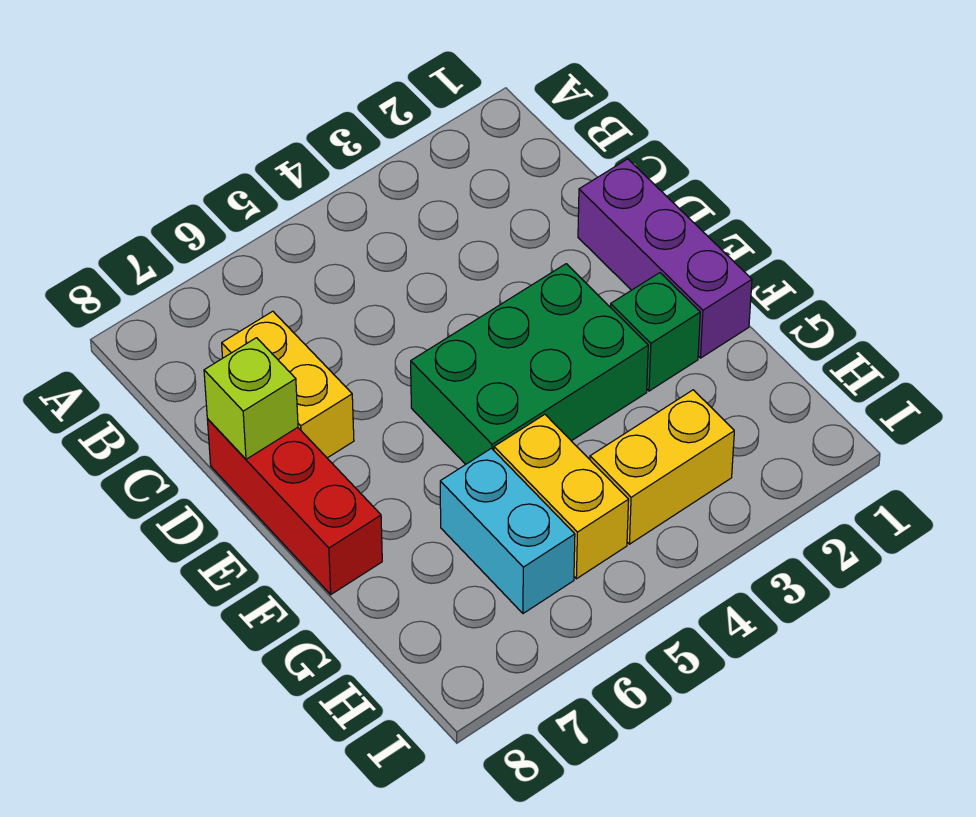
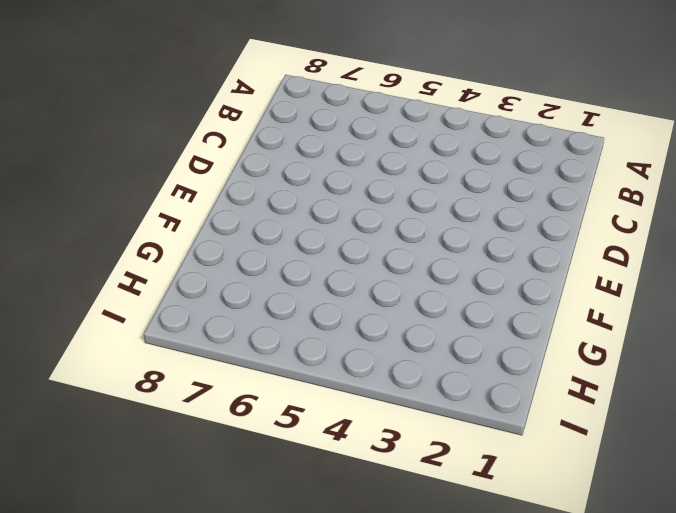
none -> yellow brick C7:D7 level 1
none -> purple brick D1:F1 level 1

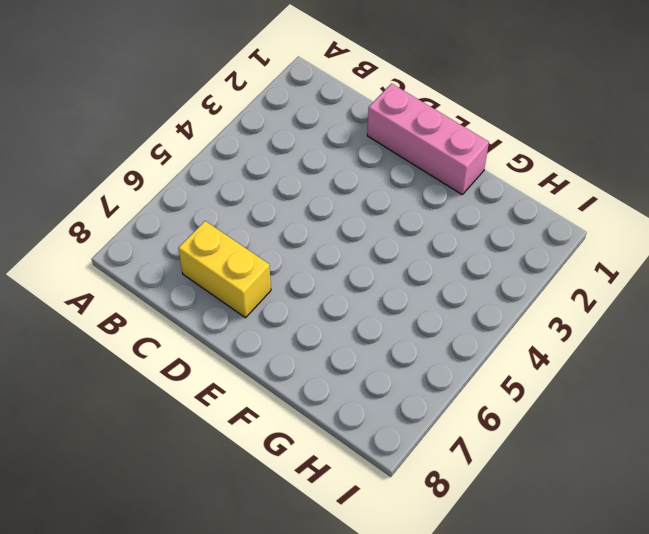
pink brick D1:F1 level 1 -> purple brick D1:F1 level 1
none -> red brick D8:F8 level 1
none -> green brick E3:F5 level 1

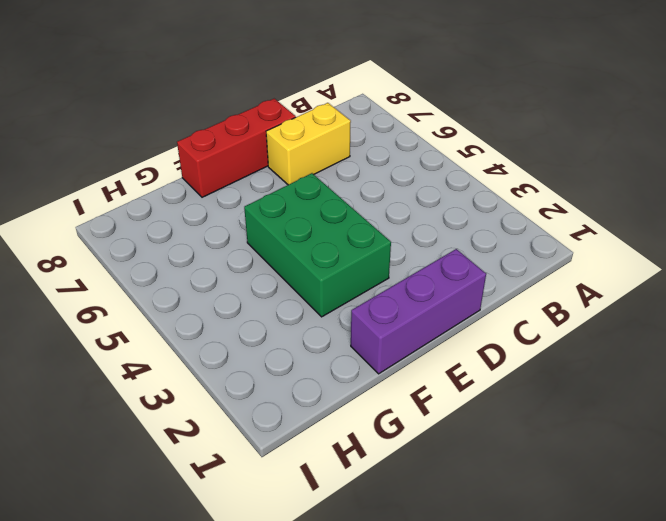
none -> green brick F2 level 1
none -> yellow brick G5:H5 level 1

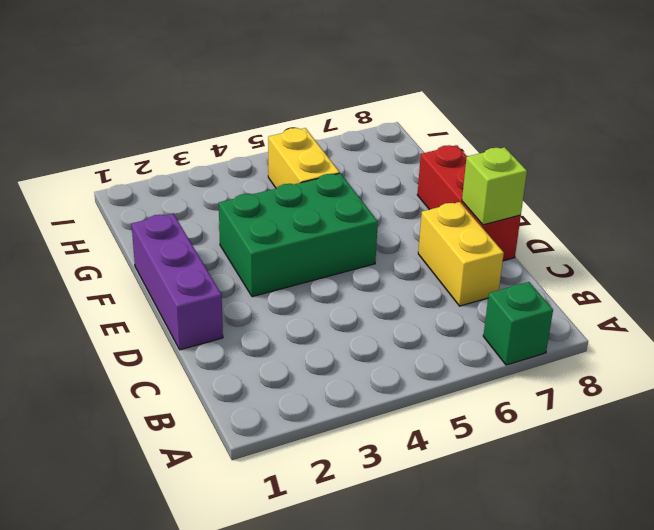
green brick A7 level 1 -> green brick F2 level 1
none -> cyan brick G6:H6 level 1
none -> yellow brick H3:H4 level 1

